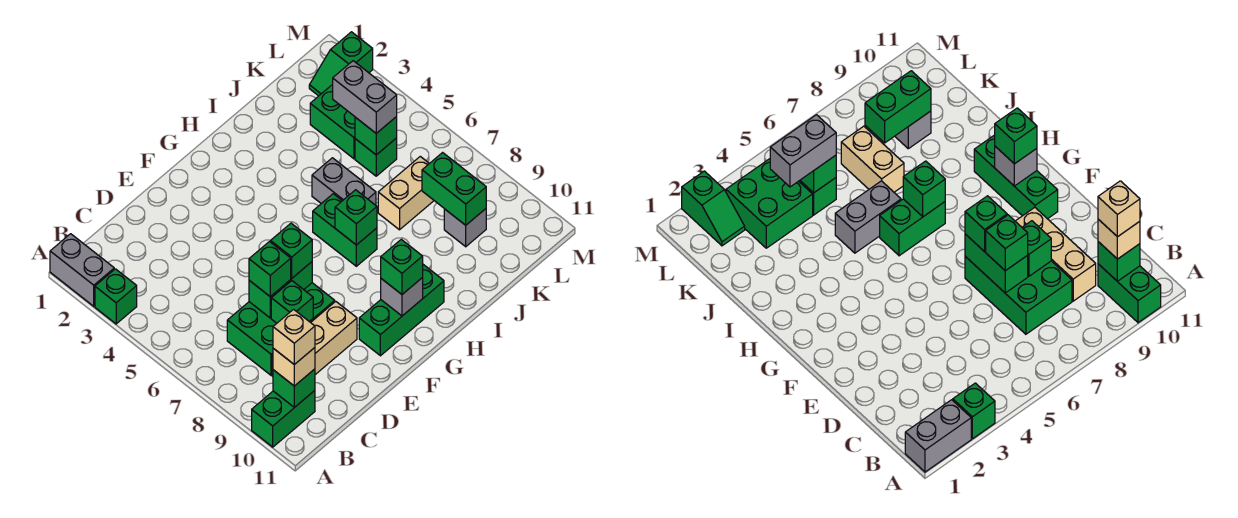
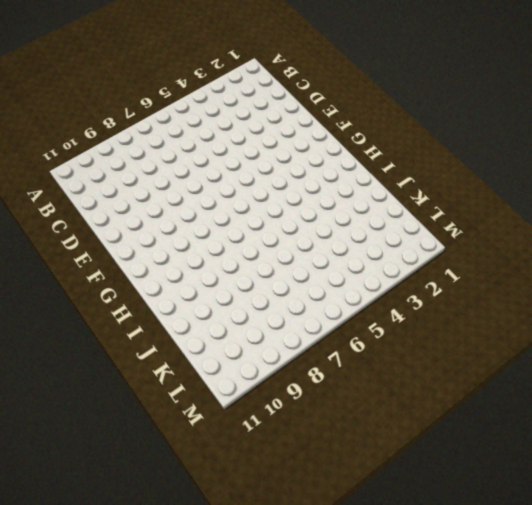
none -> grey brick A1:A2 level 1
none -> green brick A3 level 1
none -> green brick A10:B10 level 1

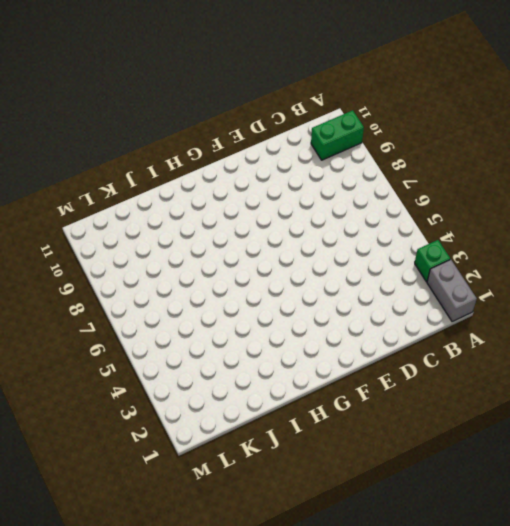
none -> green brick C7:E8 level 1
none -> tan brick C9:E9 level 1
none -> green brick F10:H10 level 1

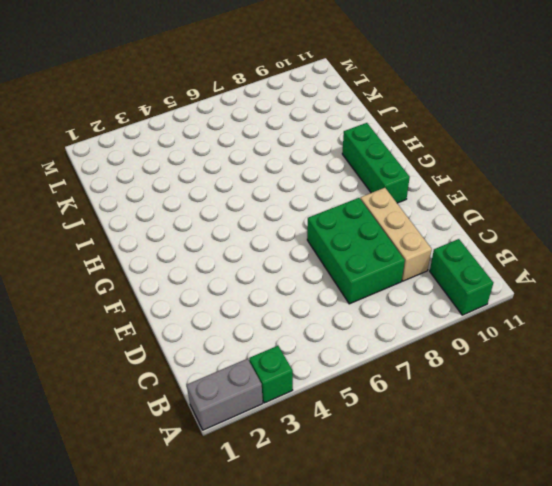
none -> green brick H6:H7 level 1
none -> grey brick I5:I6 level 1
none -> tan brick J7:K7 level 1

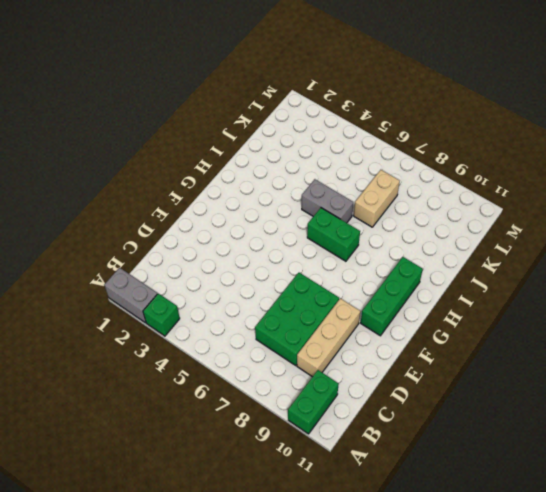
none -> green brick K3:L4 level 1
none -> green brick K5 level 1
none -> grey brick K9 level 1

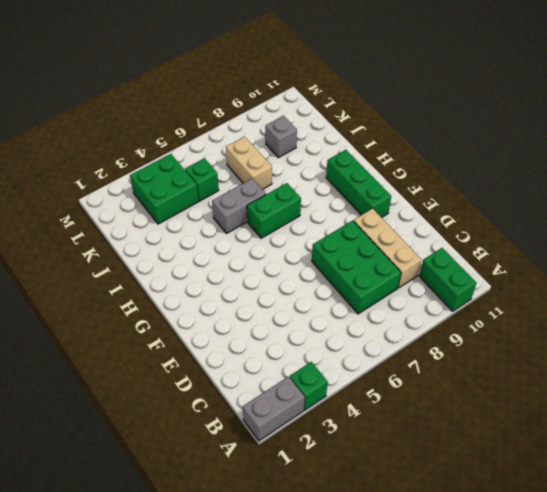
none -> green slope L2:M2 level 1 top M
none -> green brick B10 level 2
none -> green brick D7:E7 level 2

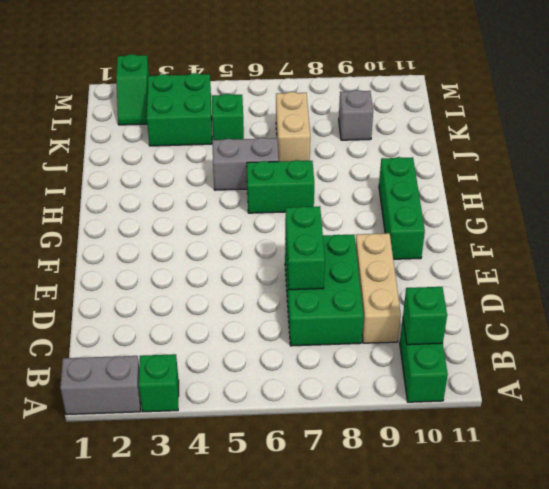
none -> green brick D8 level 2
none -> grey brick G10 level 2
none -> green brick H7 level 2

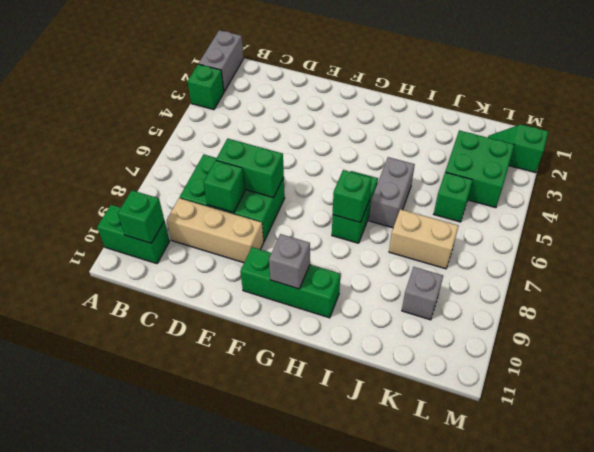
none -> green brick K5 level 2
none -> green brick K8:K9 level 2
none -> tan brick B10 level 3

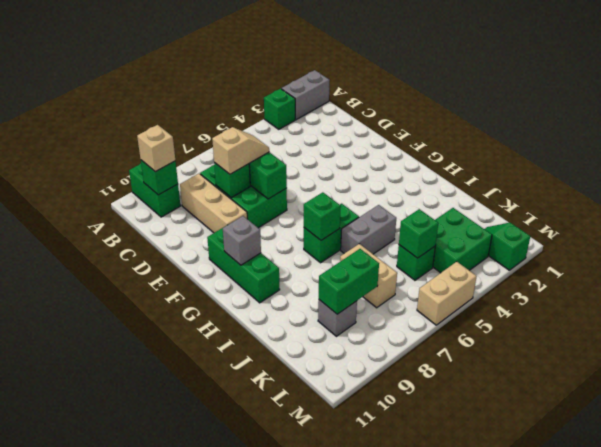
tan slope D7:D8 level 3 top 8 -> green brick D7 level 3
tan brick M5:M6 level 1 -> none
none -> green brick E7 level 3
none -> green brick G10 level 3
none -> grey brick K4:K5 level 3

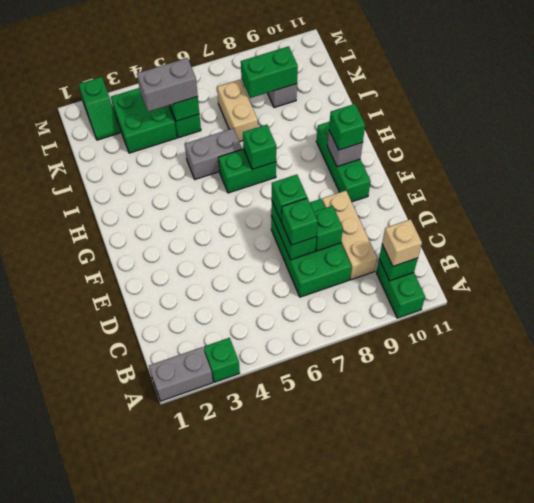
none -> tan brick B10 level 4

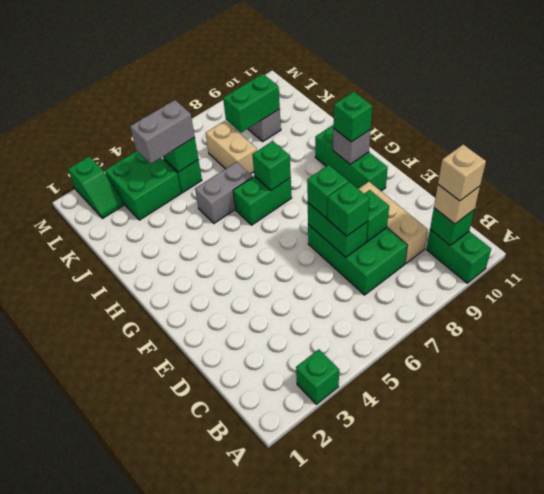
none -> grey brick A1:A2 level 1

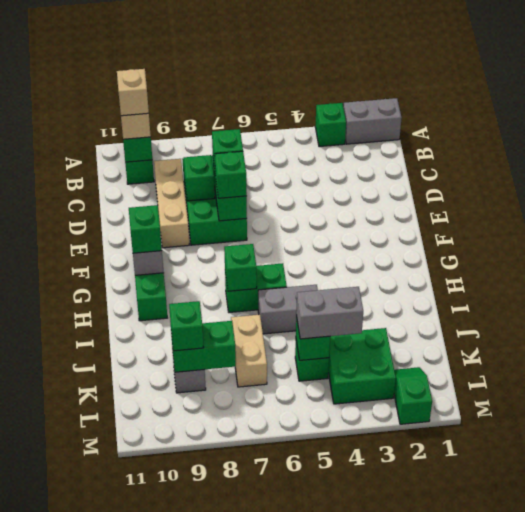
green brick K9 level 3 -> none

